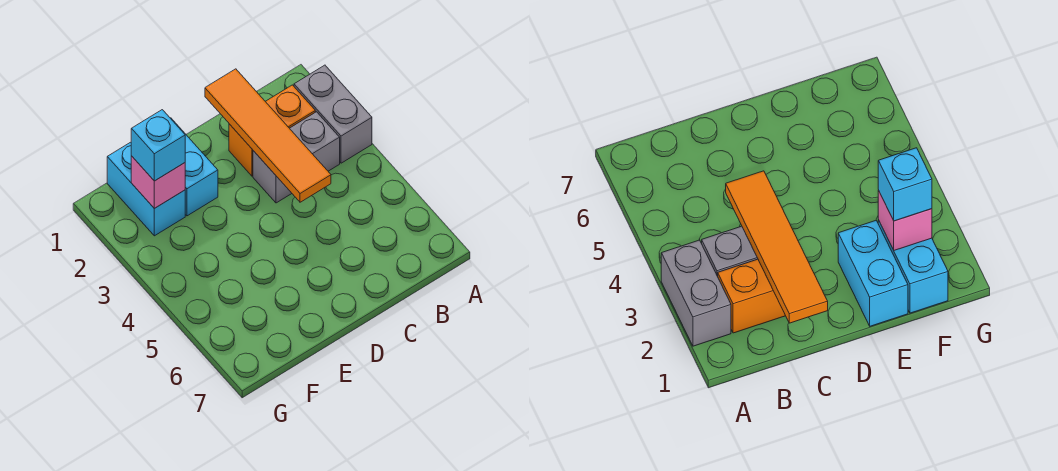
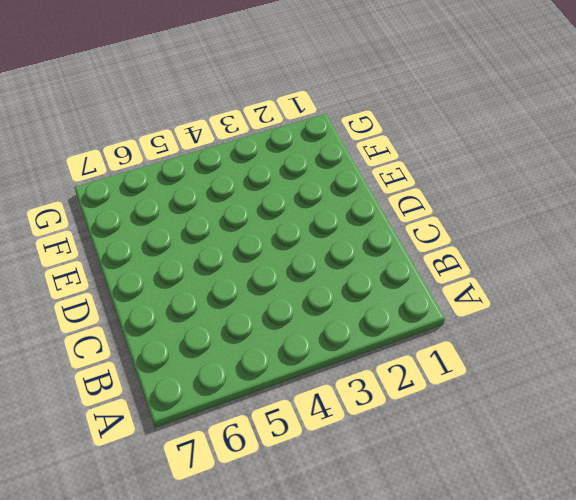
none -> grey brick A2:A3 level 1
none -> orange brick B2:C2 level 1

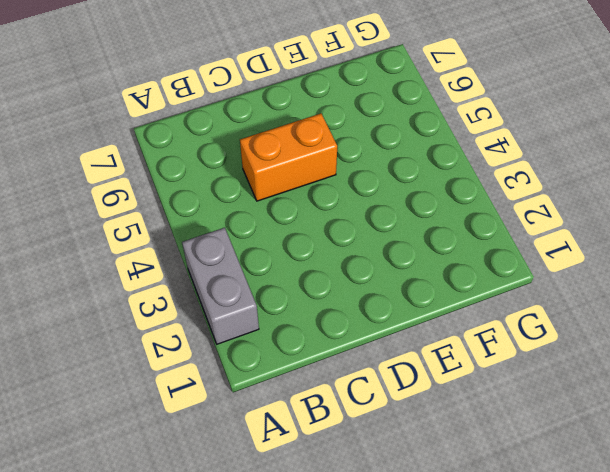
orange brick C5:D5 level 1 -> orange brick B2:C2 level 1
none -> grey brick B3:C3 level 1
none -> cyan brick E1:E2 level 1

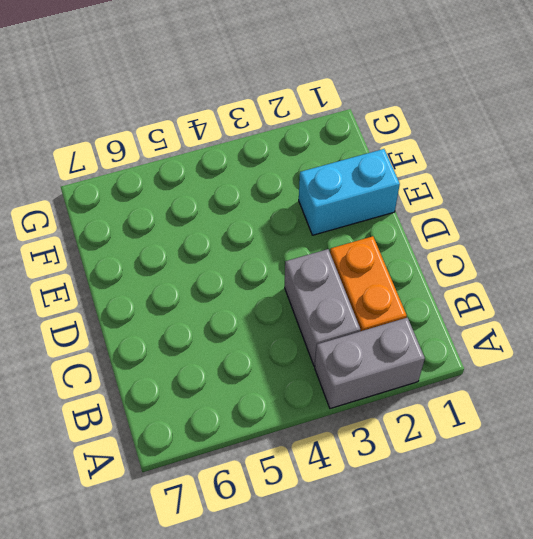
none -> cyan brick F1:F2 level 1
none -> orange tile C1:C4 level 2

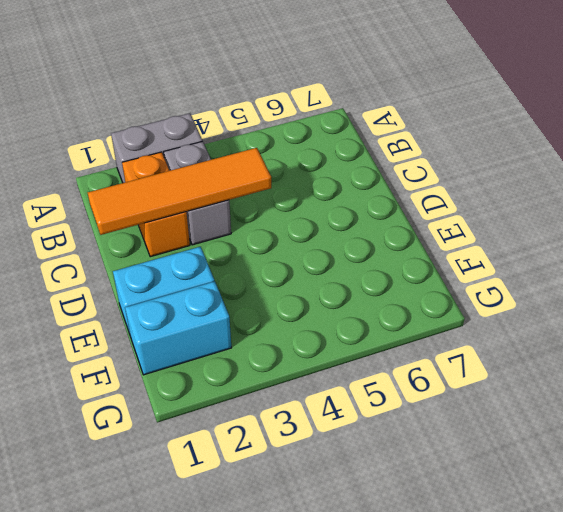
none -> pink brick F2 level 2
none -> cyan brick F2 level 3

